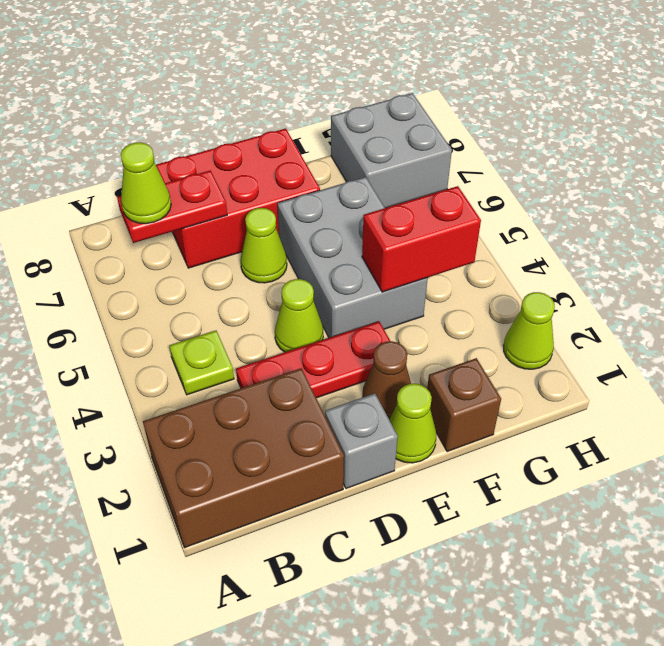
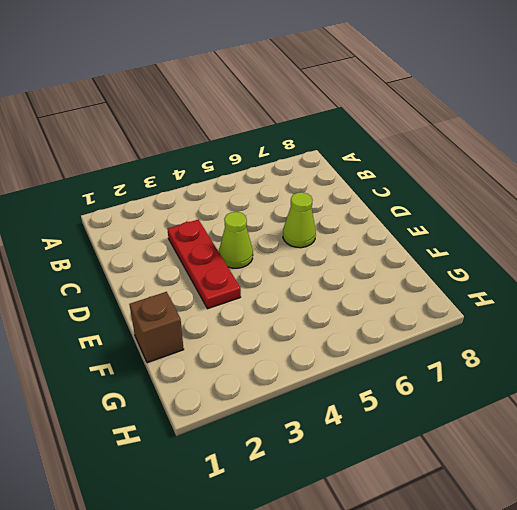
none -> brown brick A1:C2 level 1
none -> lime plate B4 level 1
none -> red brick C7:E8 level 1

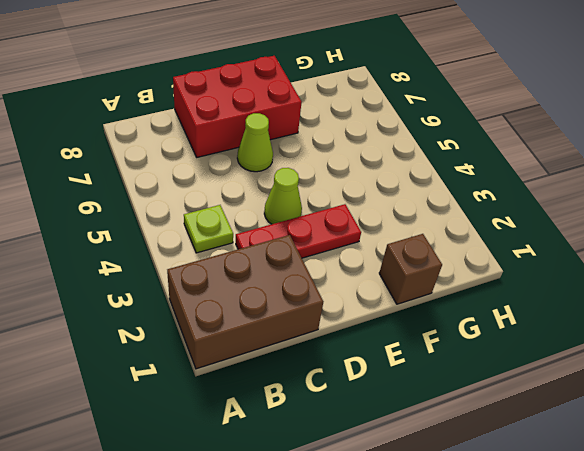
none -> grey brick D1 level 1
none -> lime cone E1 level 1
none -> brown cone E2 level 1

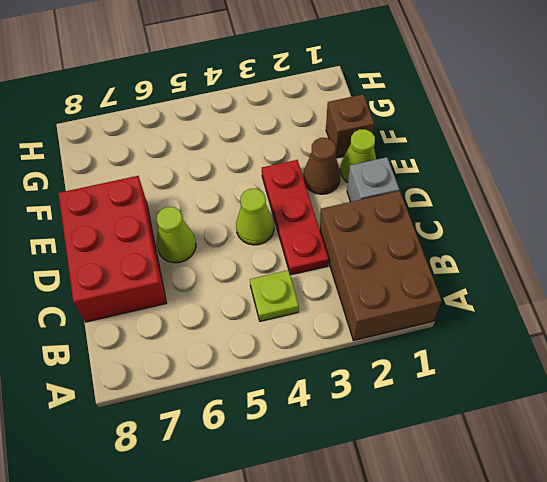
none -> grey brick E4:F6 level 1
none -> grey brick G7:H8 level 1
none -> lime cone H2 level 1

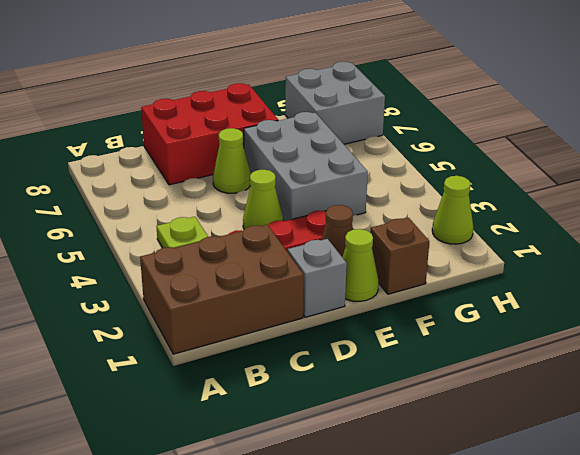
none -> red plate B7:C7 level 2
none -> red brick F4:G4 level 2
none -> lime cone B7 level 3

